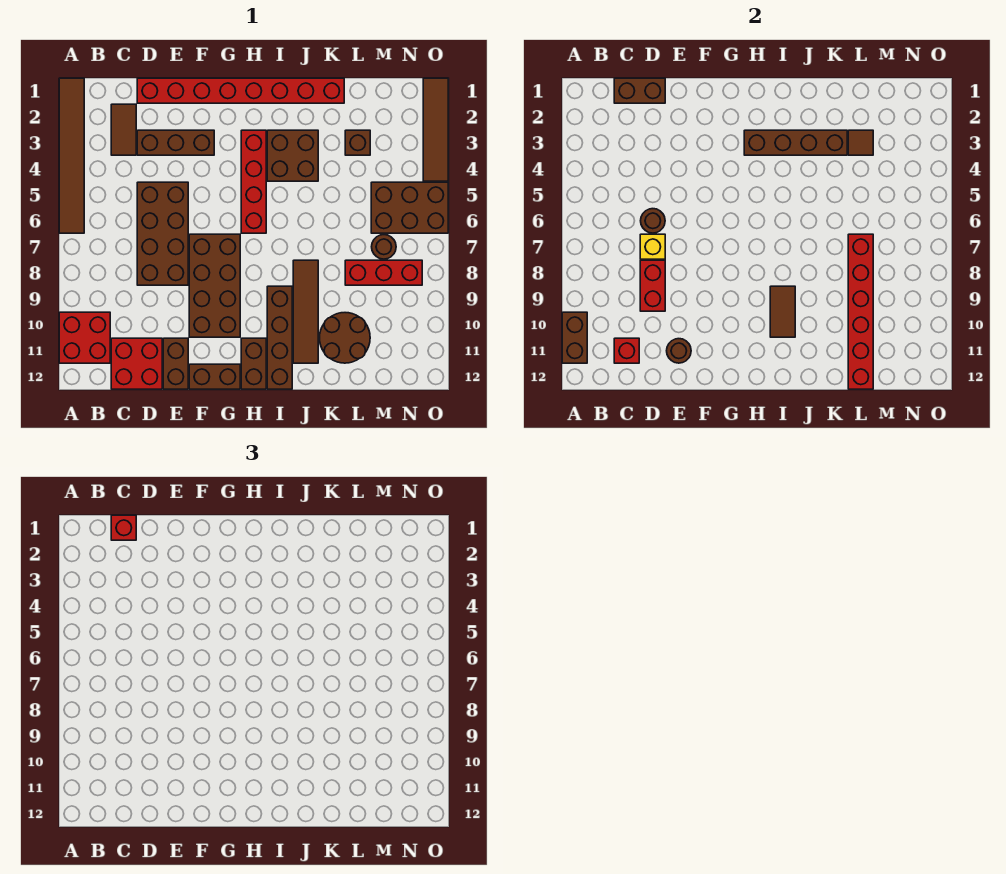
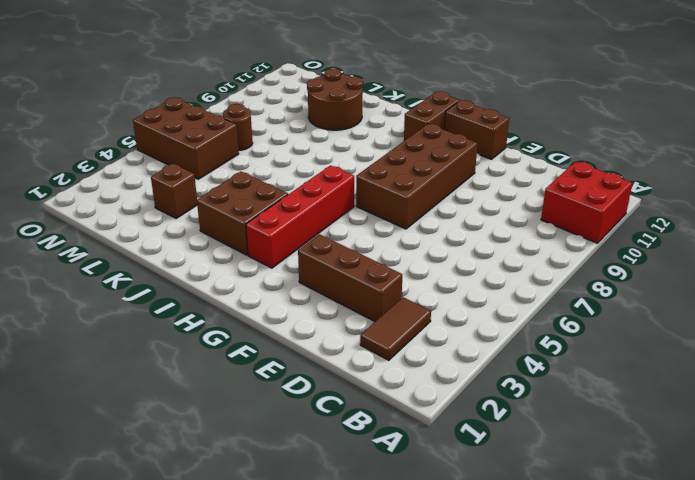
none -> brown tile A1:A6 level 1
none -> red brick C11:D12 level 1
none -> red brick D1:K1 level 1
none -> brown brick D5:E8 level 1

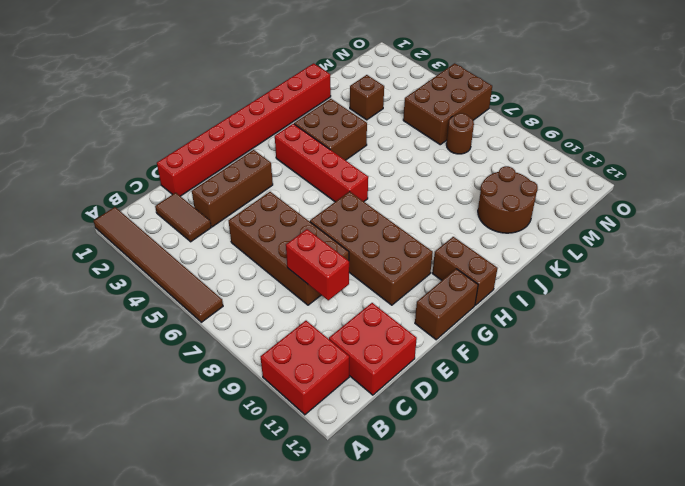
none -> brown brick E11:E12 level 1
none -> brown brick I9:I12 level 1
none -> brown tile J8:J11 level 1
none -> red brick L8:N8 level 1

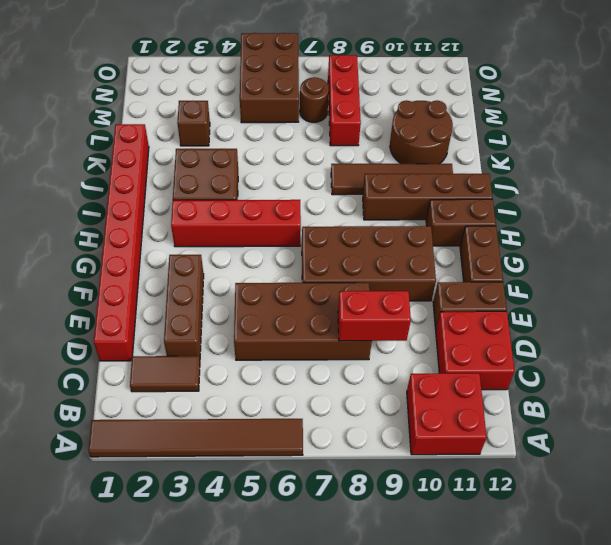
none -> brown tile O1:O4 level 1
none -> brown brick A10:A11 level 2
none -> brown brick C1:D1 level 2
none -> red brick C11 level 2

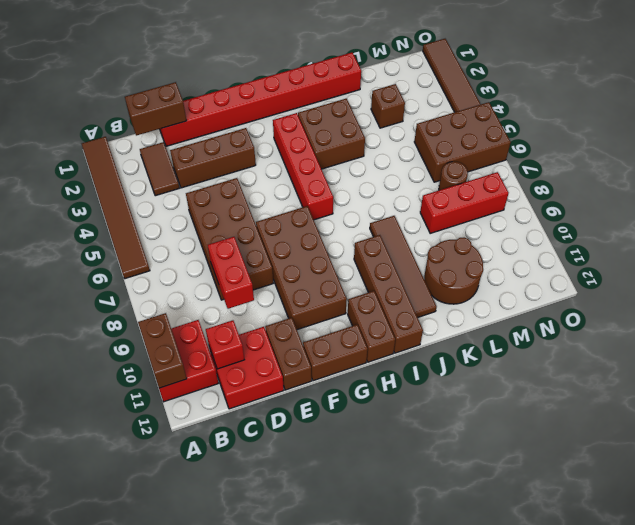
none -> brown round brick D6 level 2
none -> yellow brick D7 level 2
none -> brown round brick E11 level 2
none -> brown brick H3:K3 level 2

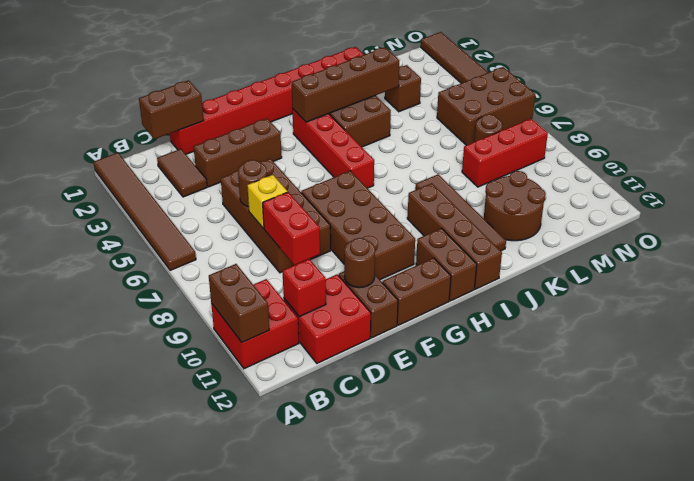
none -> brown tile I9:I10 level 2
none -> brown tile L3 level 2
none -> red brick L7:L12 level 2
none -> red brick C1 level 3

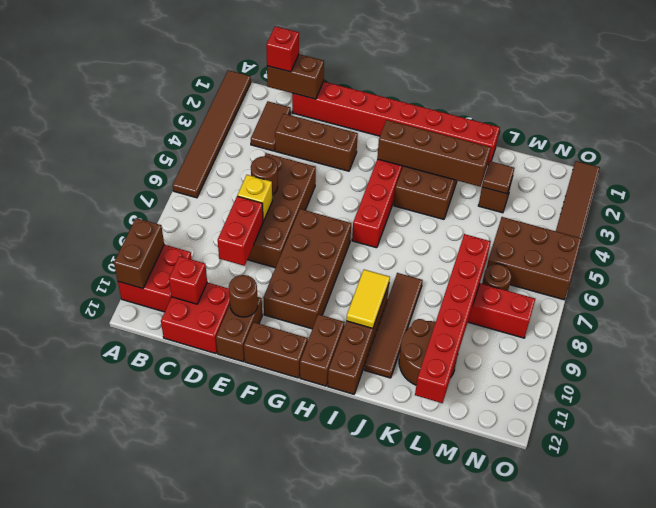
yellow tile I9:I10 level 2 -> brown tile I9:I10 level 2

